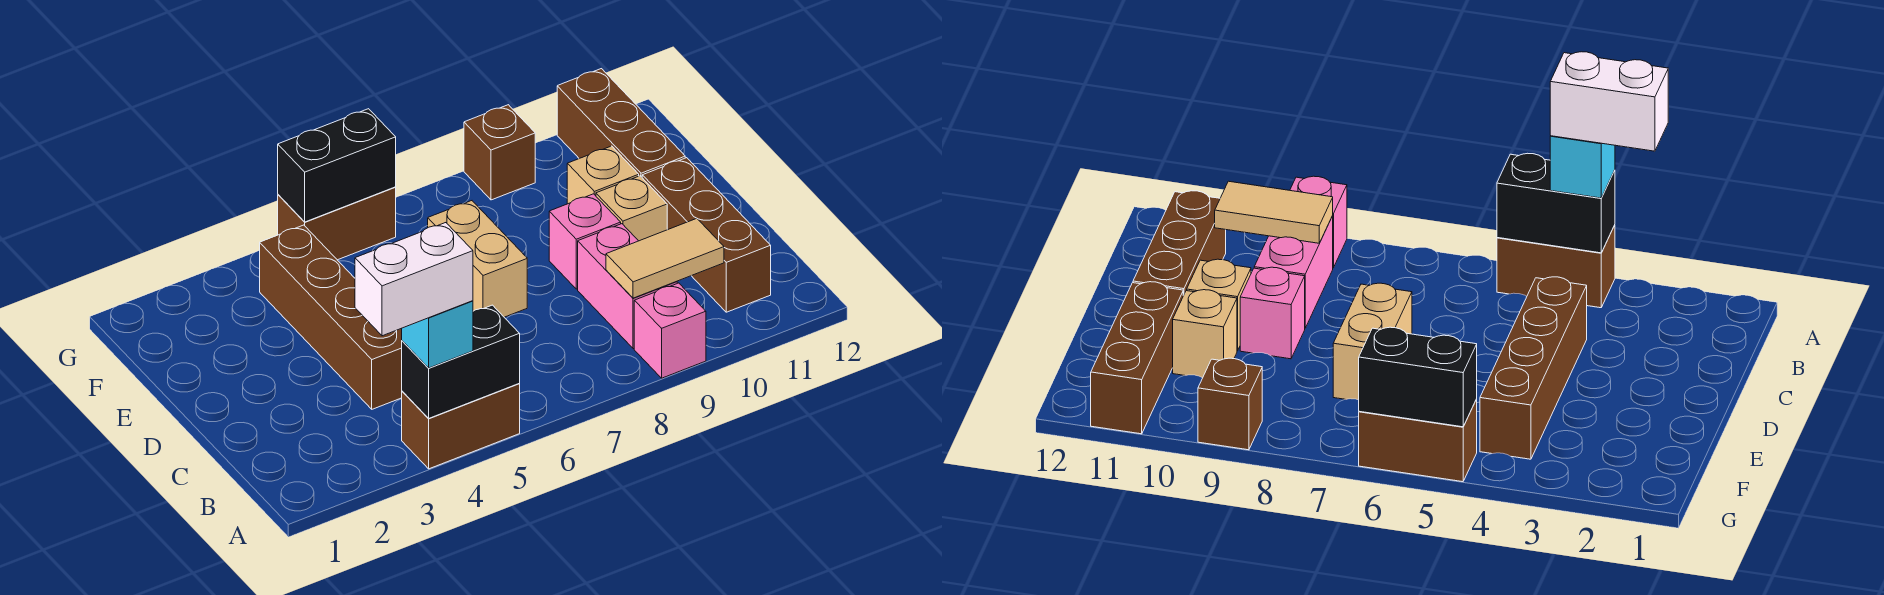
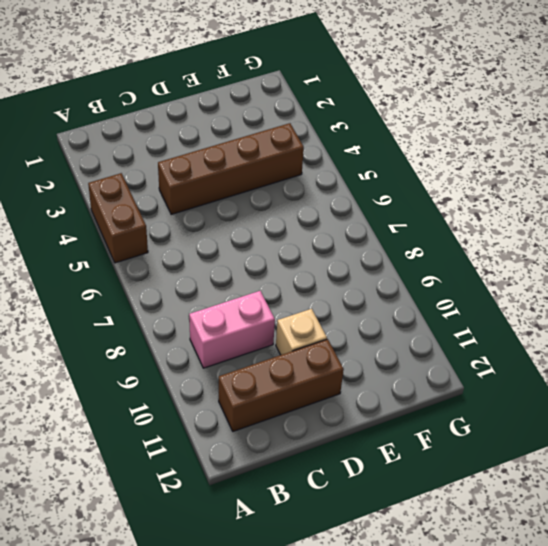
none -> pink brick A9 level 1
none -> tan brick D7:E7 level 1
none -> pink brick D9 level 1

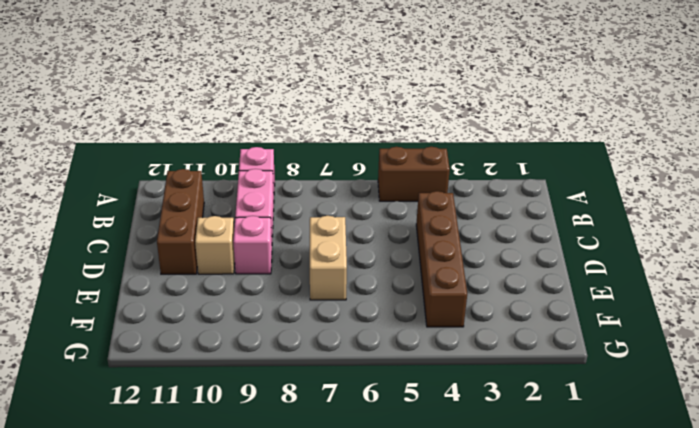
none -> tan brick E10 level 1
none -> brown brick E11:G11 level 1
none -> brown brick G5:G6 level 1

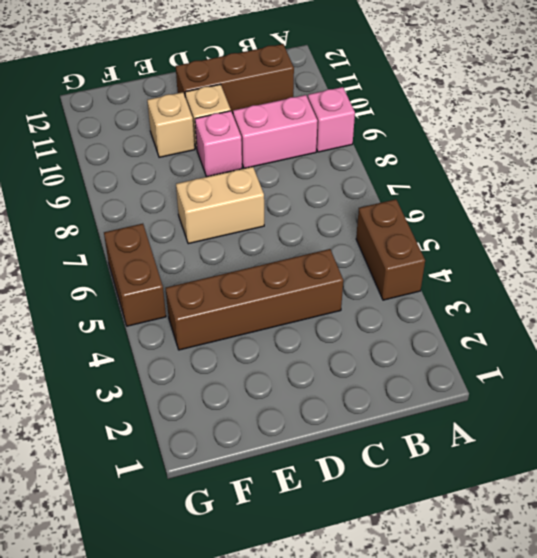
none -> brown brick E11:G11 level 1
none -> brown brick G9 level 1
none -> black brick A4:A5 level 2

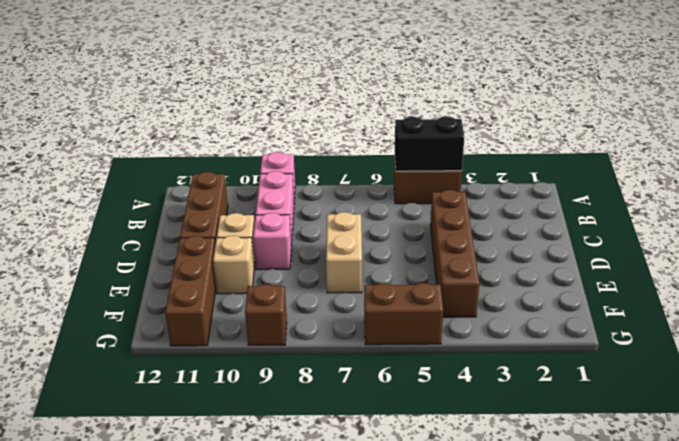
none -> tan tile B9:B10 level 2
none -> black brick G5:G6 level 2
none -> cyan brick A4 level 3

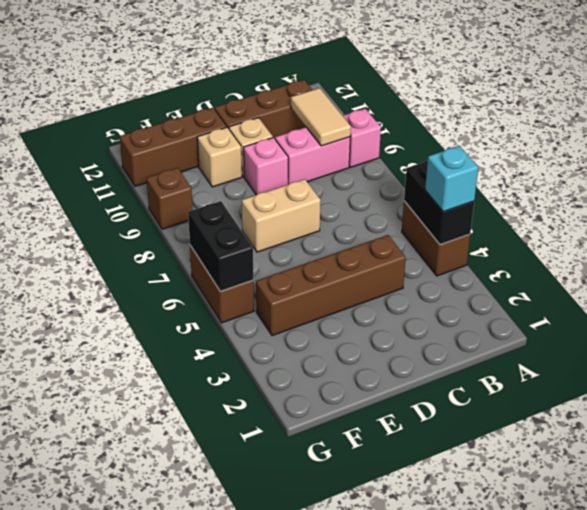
none -> white brick A3:A4 level 4

